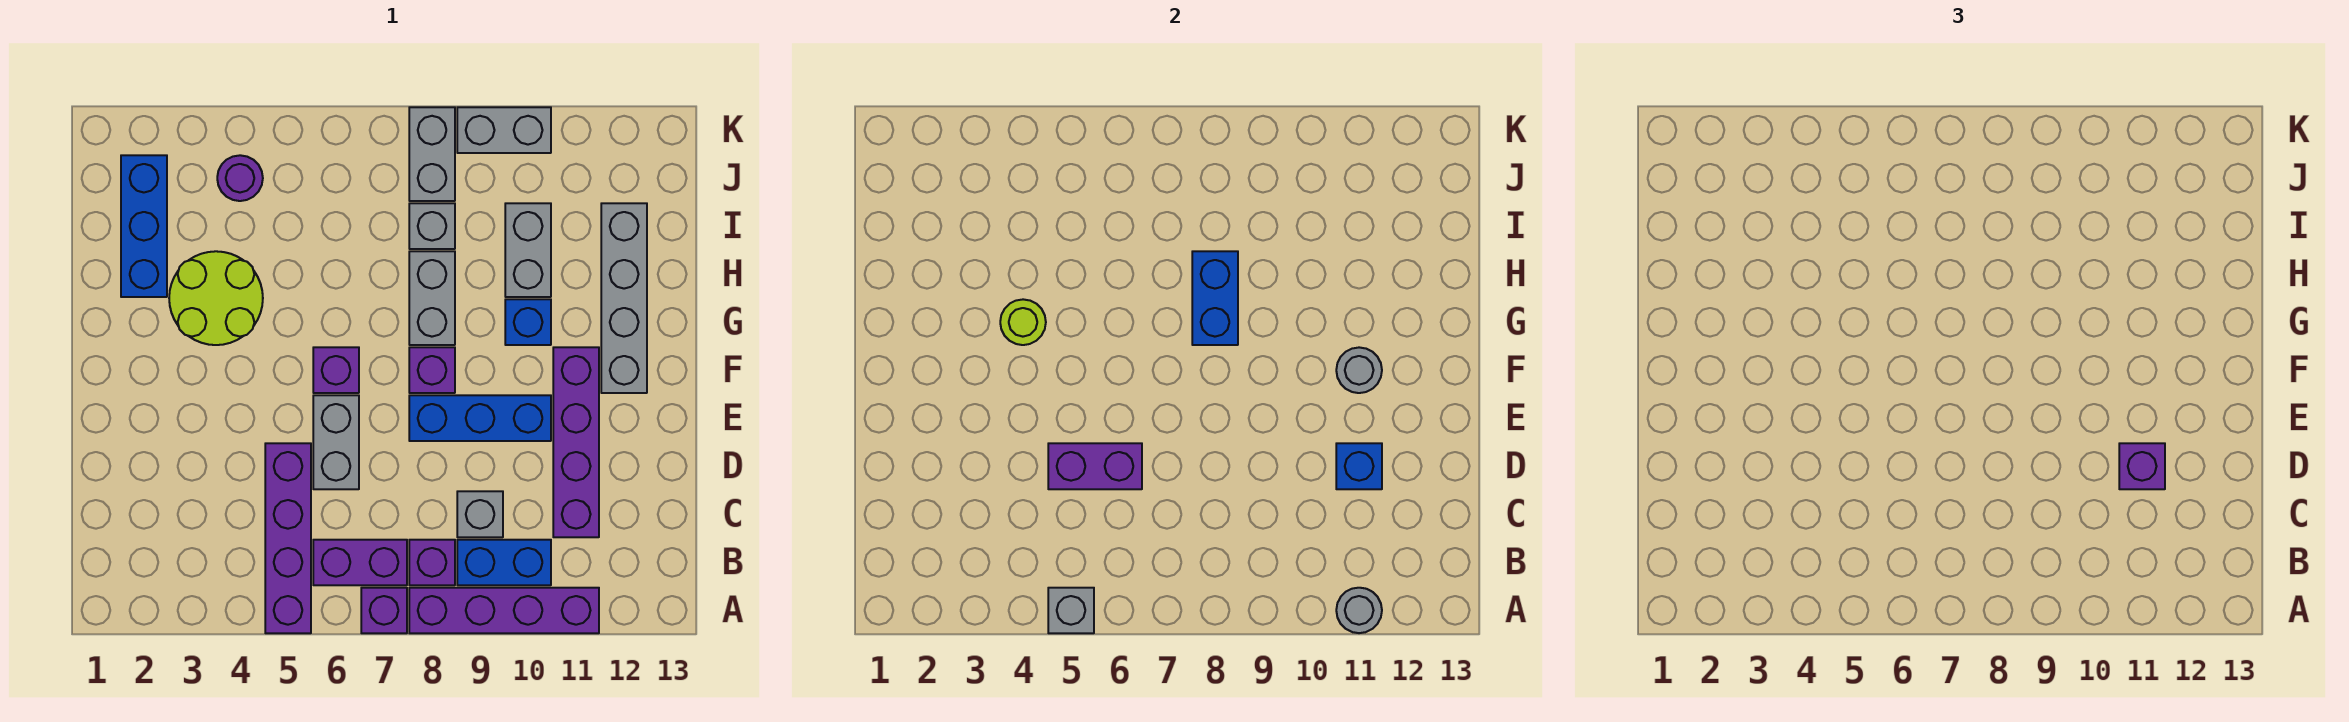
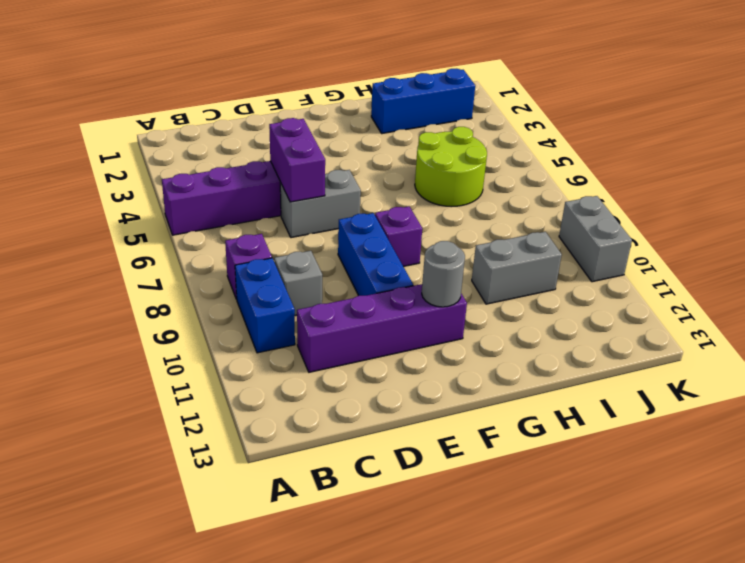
lime round brick H5:I6 level 1 -> lime round brick G3:H4 level 1
none -> purple brick A7 level 1
none -> purple brick A8:A11 level 1
none -> purple brick B6:B7 level 1
none -> purple brick F6 level 1

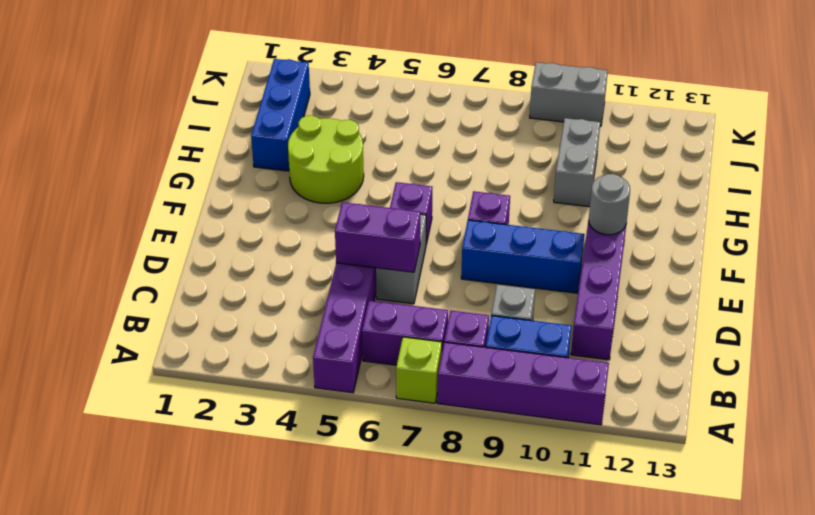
lime brick A7 level 1 -> purple brick A7 level 1
none -> grey brick F12:I12 level 1
none -> grey brick G8:H8 level 1
none -> blue brick G10 level 1
none -> grey brick I8 level 1

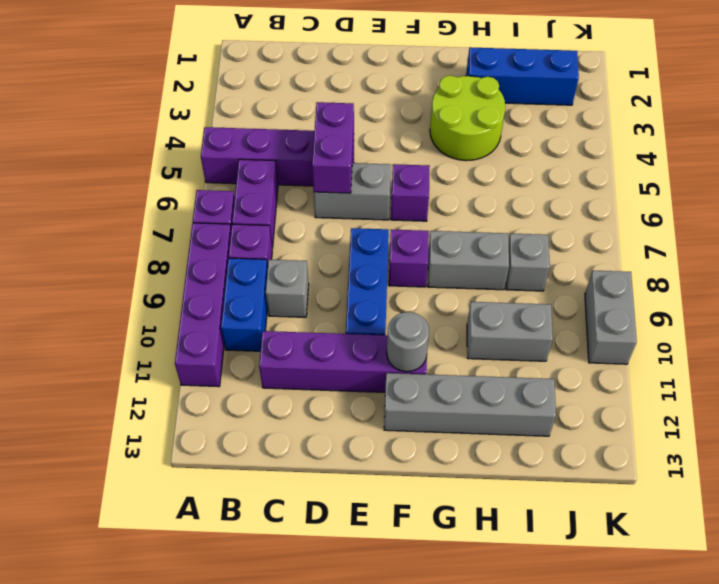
none -> blue brick G10 level 1
none -> purple round brick J4 level 1
none -> grey brick J8:K8 level 1
none -> grey brick A5 level 2

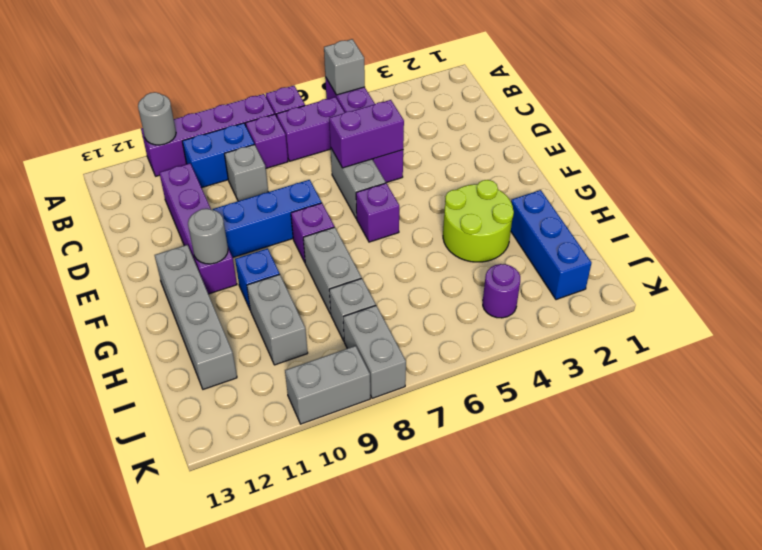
none -> blue brick D11 level 2
none -> lime round brick G4 level 2
none -> blue brick G8:H8 level 2
none -> purple brick D11 level 3

